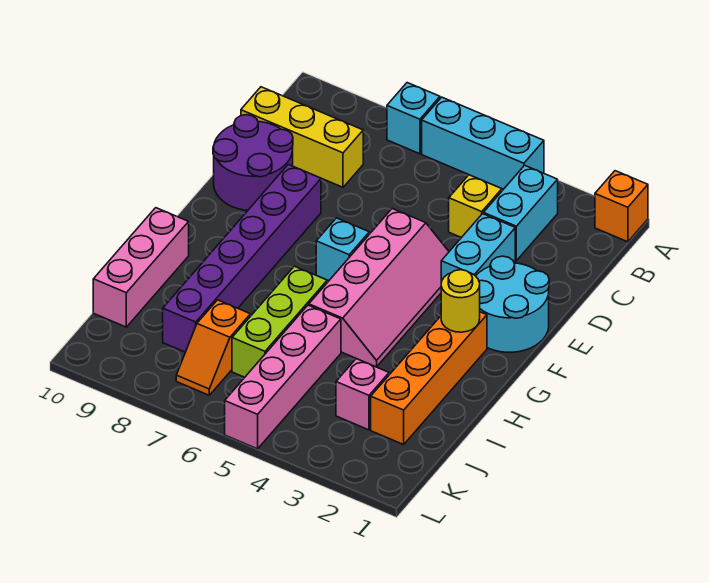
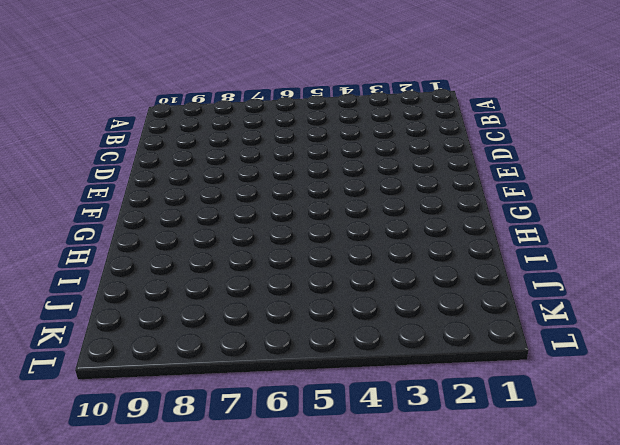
none -> orange brick A1 level 1
none -> cyan brick A4:A6 level 1
none -> cyan brick A7 level 1

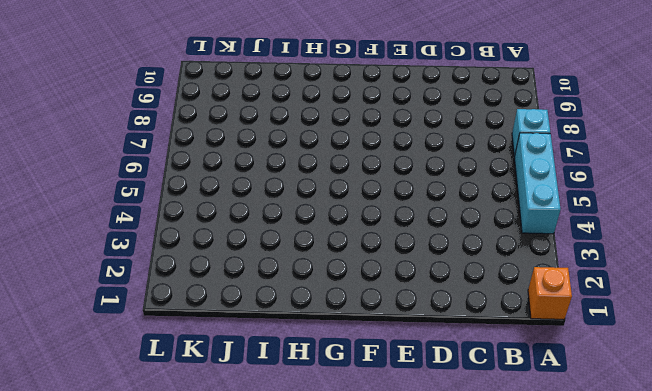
none -> cyan brick B3:C3 level 1
none -> yellow brick C4 level 1
none -> yellow brick C8:C10 level 1

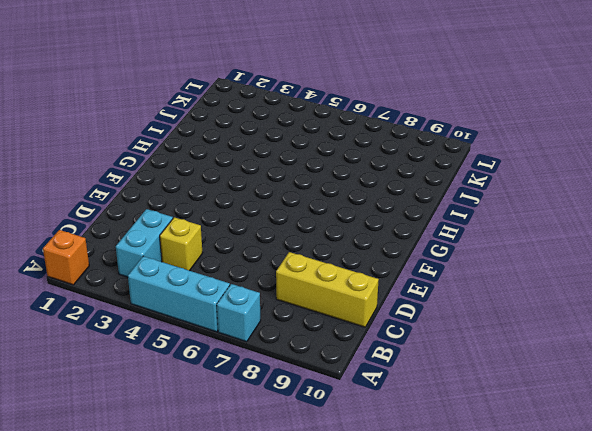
none -> cyan brick D3:E3 level 1
none -> purple round brick D9:E10 level 1
none -> cyan round brick E1:F2 level 1

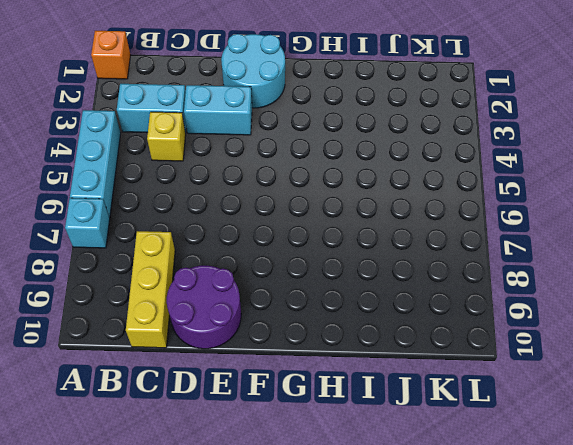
none -> pink slope E4:H5 level 1 top 5
none -> purple brick E8:J8 level 1
none -> cyan brick F6 level 1

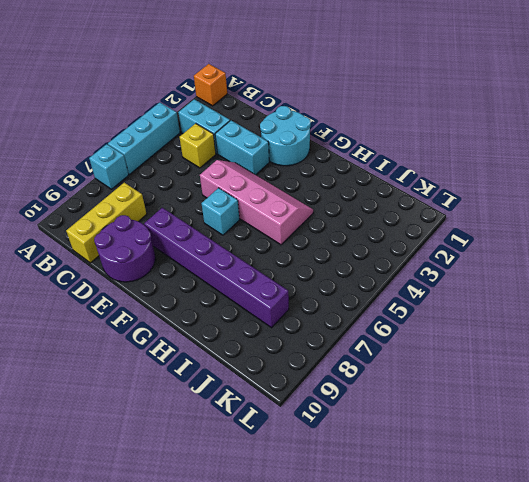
none -> orange brick G2:J2 level 1
none -> lime brick H6:J6 level 1
none -> pink brick H10:J10 level 1

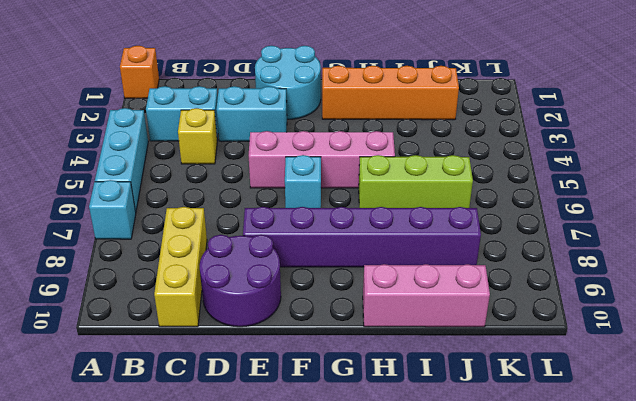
none -> pink brick I5:L5 level 1
none -> pink brick J3 level 1
none -> orange slope J7:K7 level 1 top J

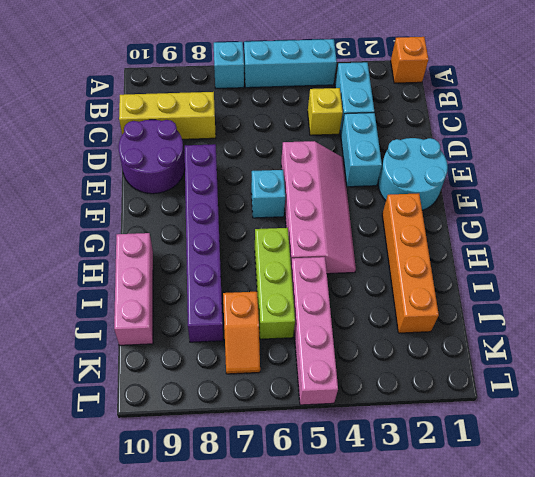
none -> pink brick J3 level 1
none -> yellow round brick G2 level 2

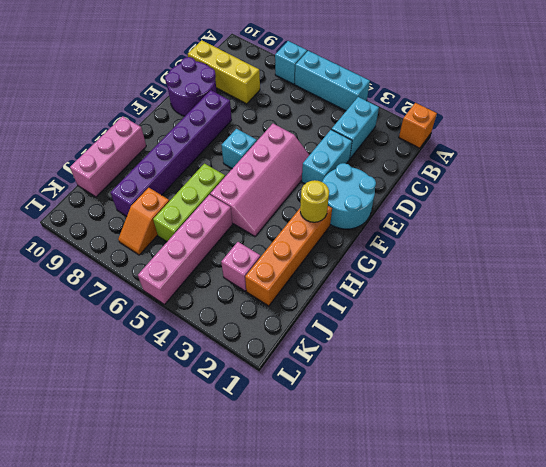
none -> yellow brick C4 level 1

